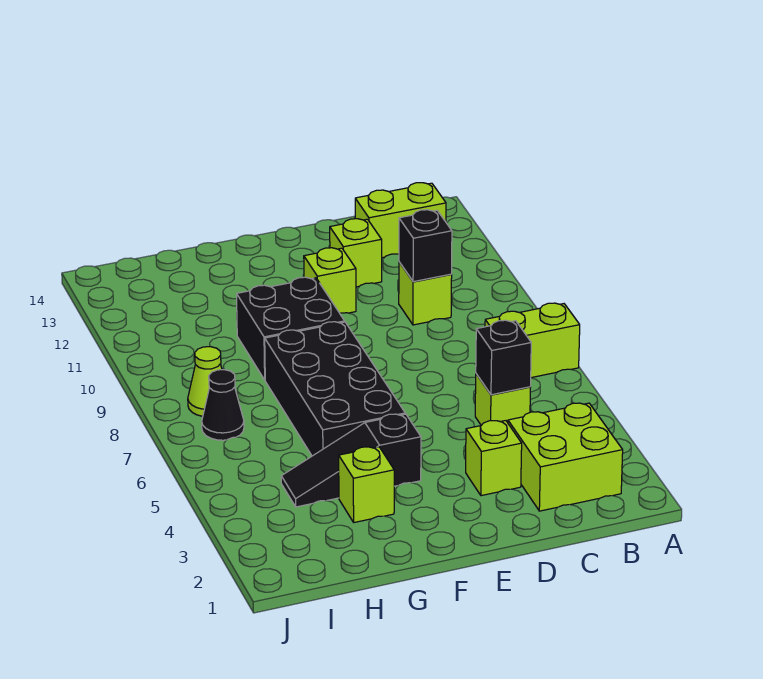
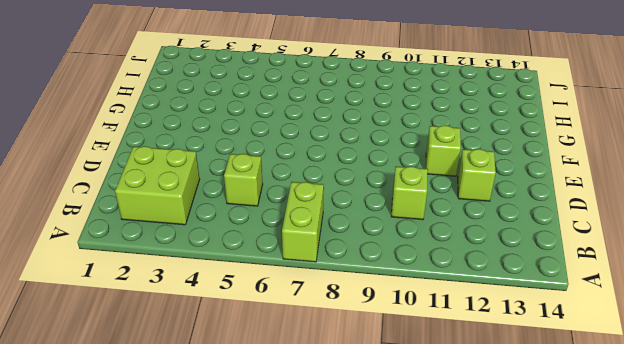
none -> lime brick B13:C13 level 1
none -> lime brick D3 level 1
none -> black slope F4:H4 level 1 top F

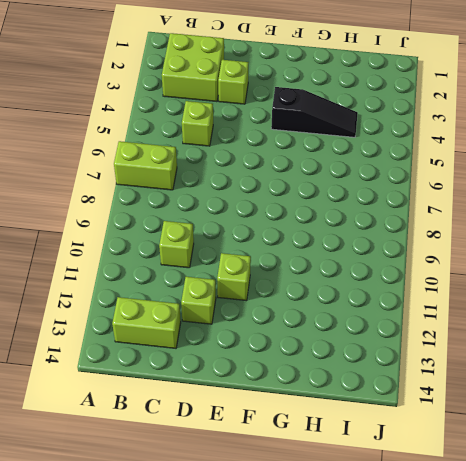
none -> black brick F5:G8 level 1
none -> black brick F9:G10 level 1
none -> lime brick G3 level 1

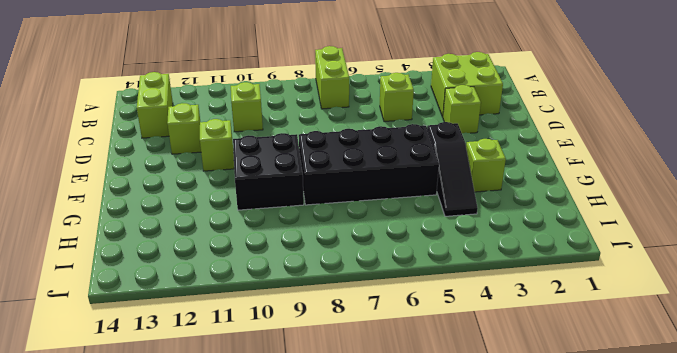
none -> black cone I7 level 1
none -> lime cone I8 level 1
none -> black brick C5 level 2

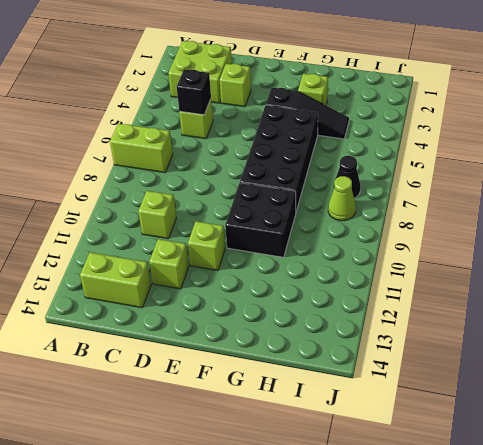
none -> black brick C10 level 2

